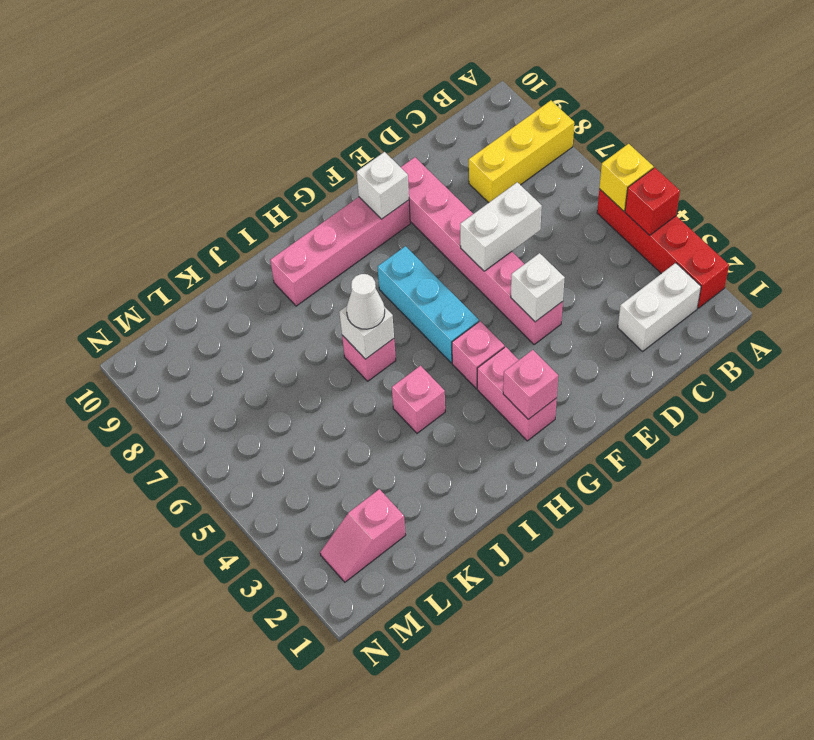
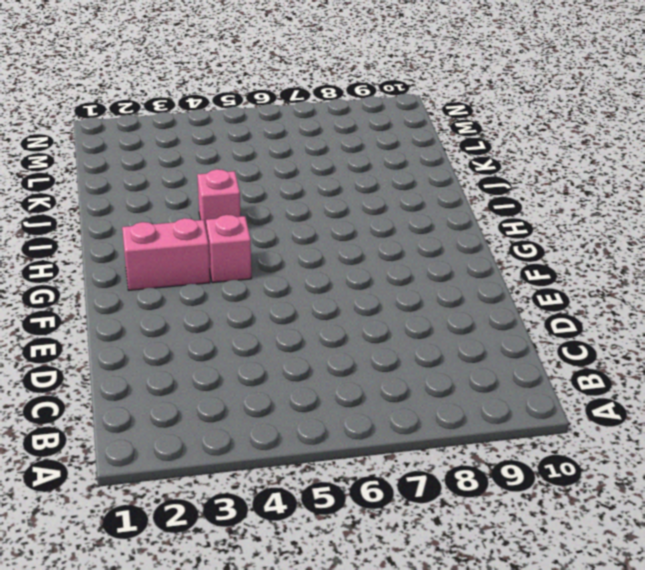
none -> red brick A2:A5 level 1
none -> yellow brick A8:C8 level 1
none -> white brick B2:C2 level 1

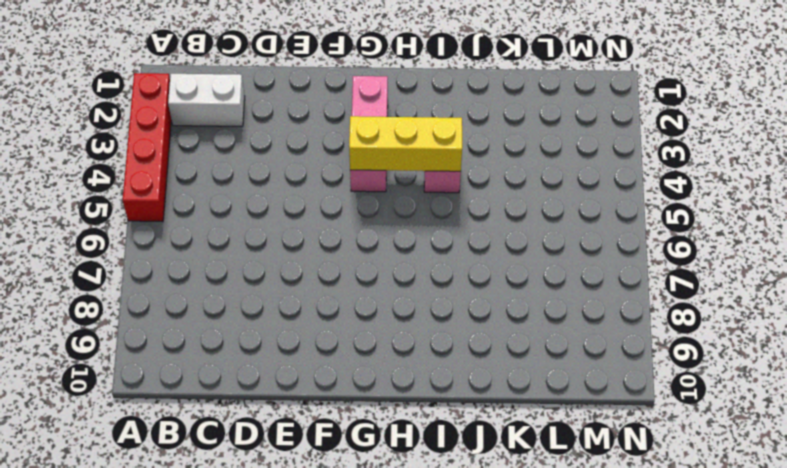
yellow brick G4:I4 level 2 -> yellow brick A8:C8 level 1
none -> pink brick E4:E9 level 1
none -> pink brick F9:I9 level 1
none -> cyan brick G5:G7 level 1

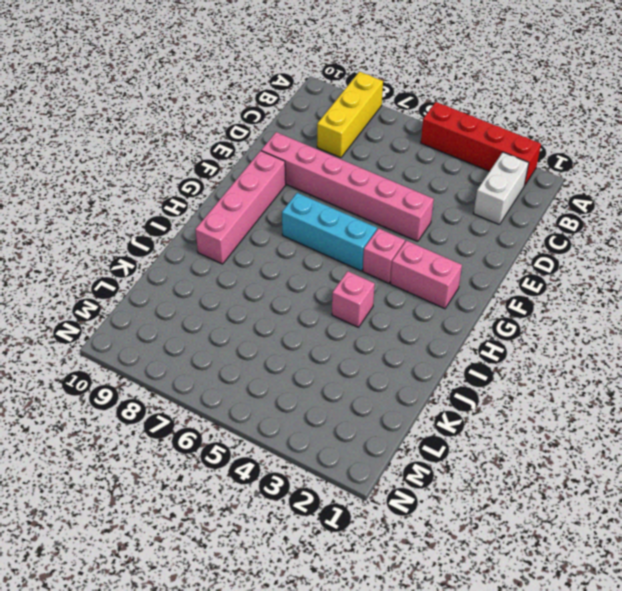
none -> pink brick I6 level 1
none -> pink slope L2:M2 level 1 top L
none -> red brick A4 level 2

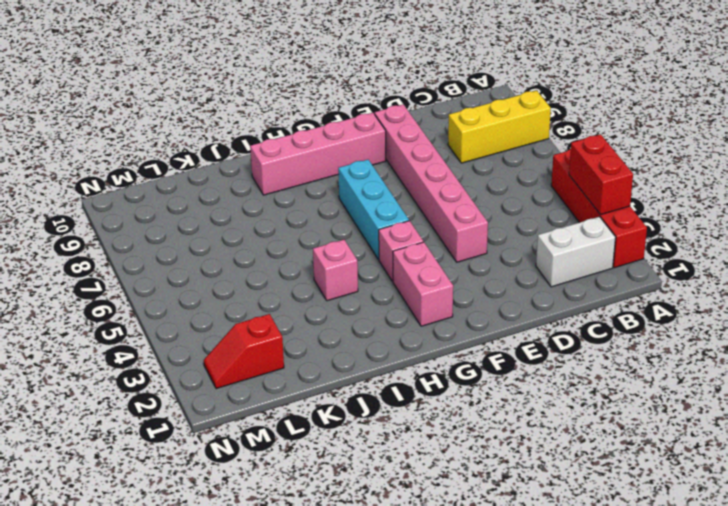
red brick A3:A4 level 2 -> red brick A4 level 2
red slope L2:M2 level 1 top L -> pink slope L2:M2 level 1 top L
none -> pink brick I6 level 1
none -> yellow brick A5 level 2
none -> white brick D6:E6 level 2

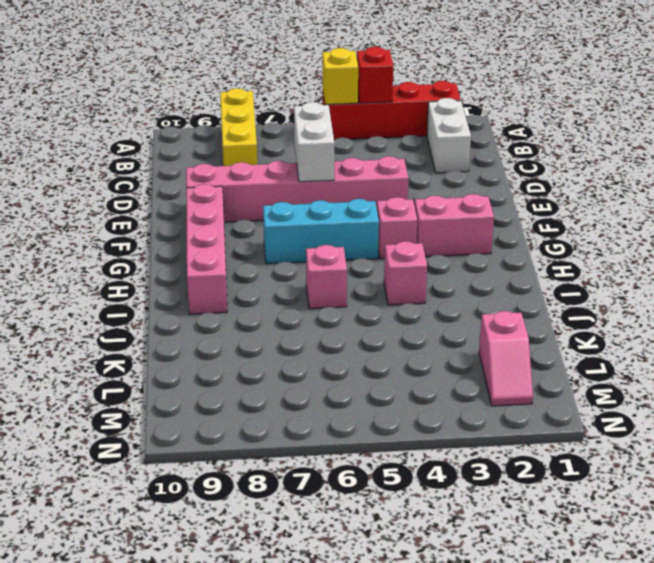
none -> white brick E4 level 2
none -> white brick F9 level 2
none -> pink brick G2 level 2

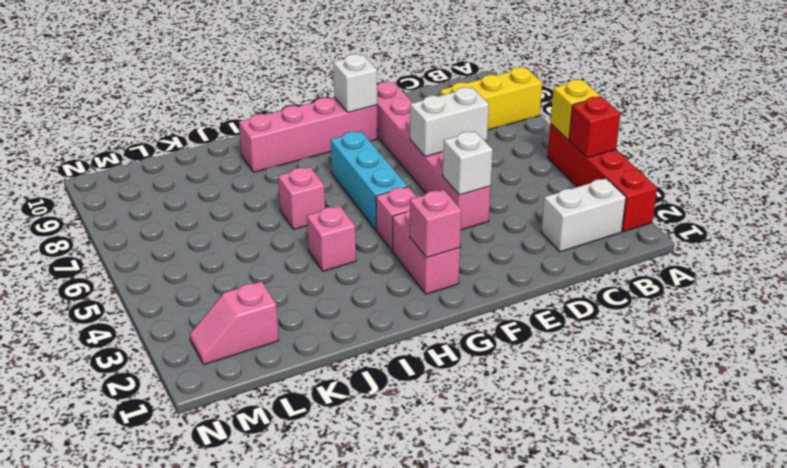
none -> white brick I6 level 2
none -> white cone I6 level 3

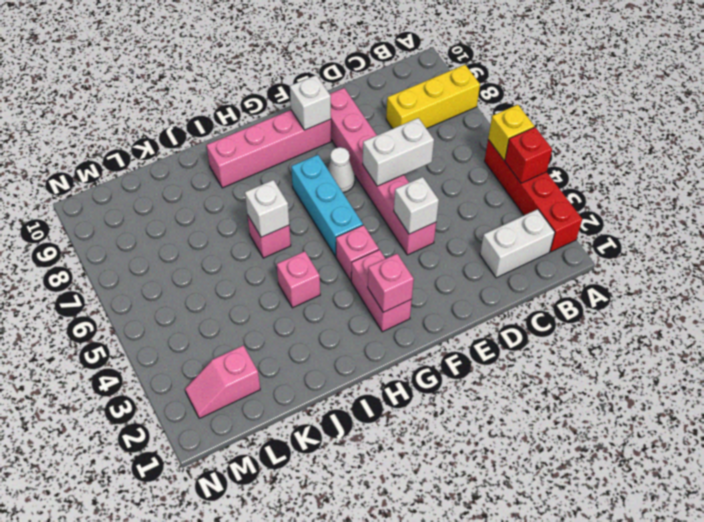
white cone F7 level 1 -> white cone I6 level 3

